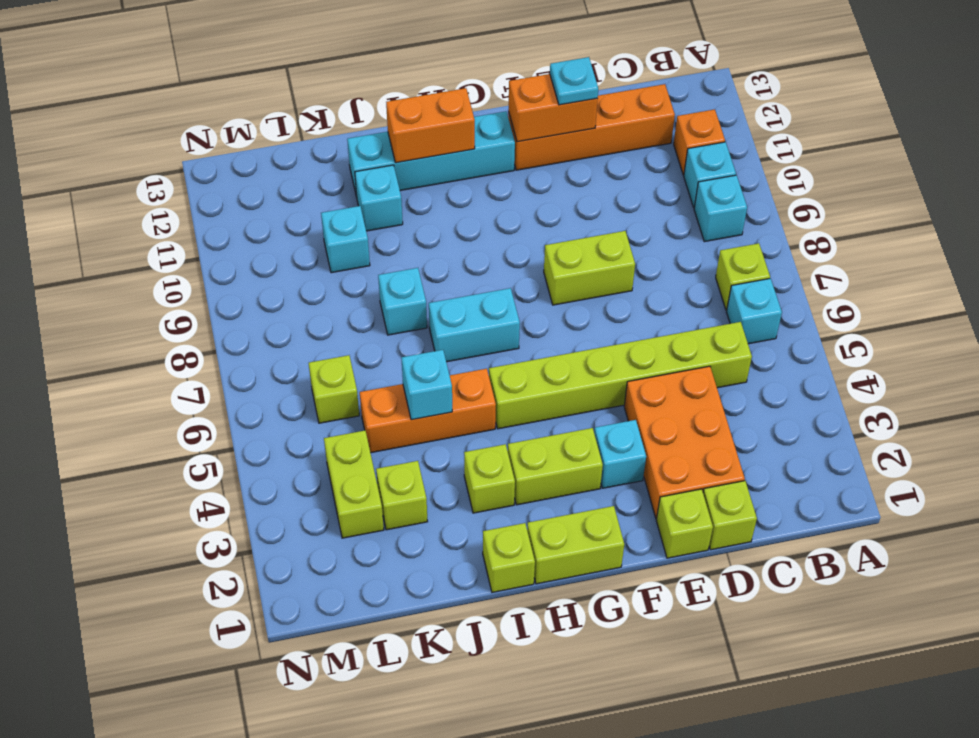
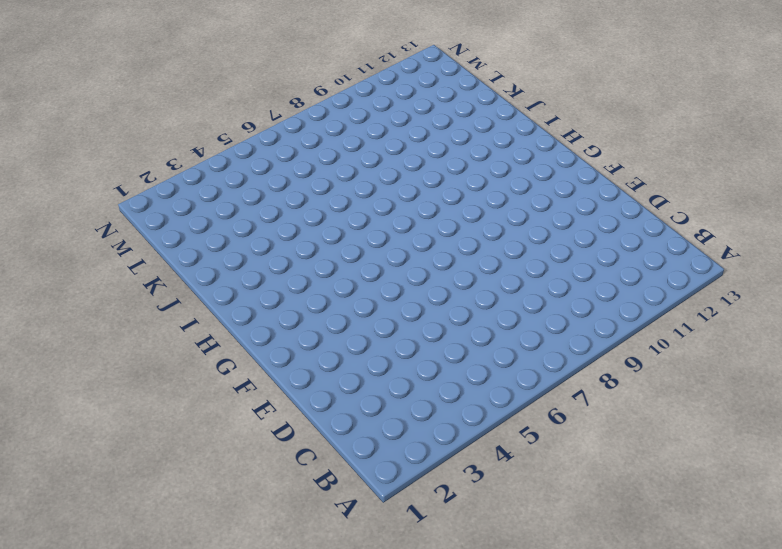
none -> cyan brick B6 level 1
none -> lime brick B7 level 1
none -> cyan brick B9 level 1

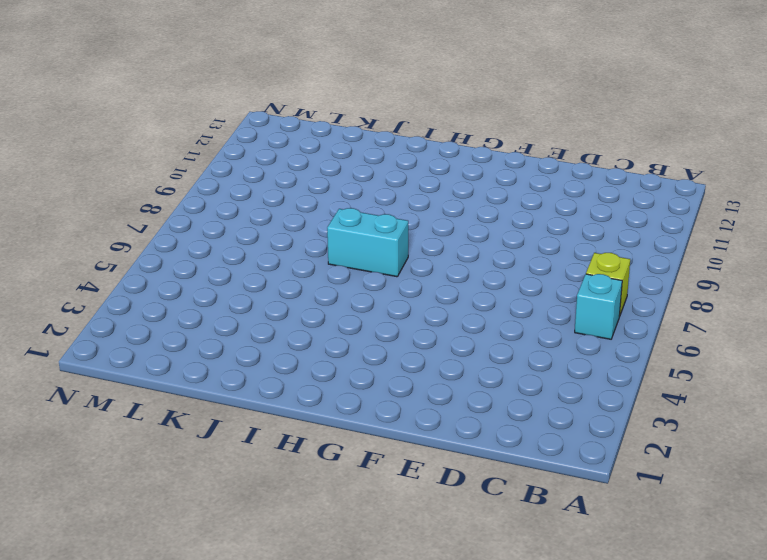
none -> cyan brick B9 level 1
none -> cyan brick B10 level 1
none -> orange brick B11 level 1

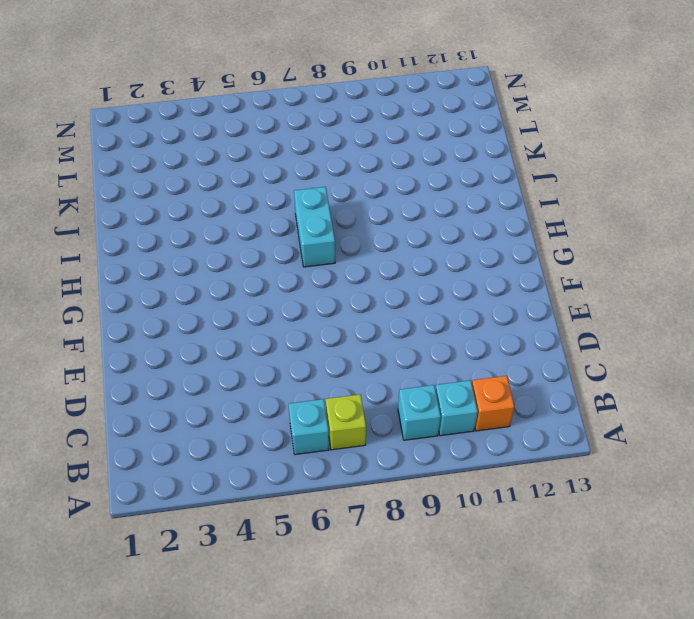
none -> lime brick C5:H5 level 1
none -> orange brick C12:F12 level 1
none -> lime brick D1 level 1

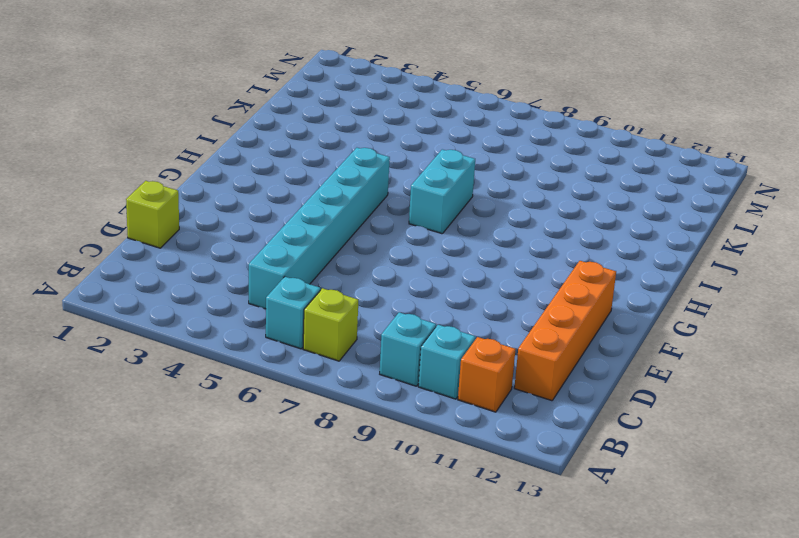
cyan brick C5:H5 level 1 -> lime brick C5:H5 level 1
none -> orange brick D2:E4 level 1
none -> lime brick E1 level 1
none -> lime brick E8:F8 level 1

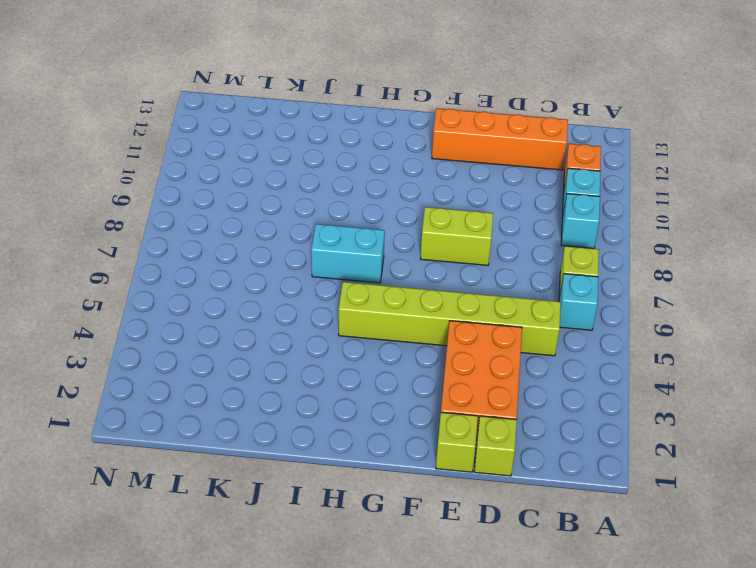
none -> cyan brick F3 level 1
none -> lime brick G1:H1 level 1
none -> lime brick G3:H3 level 1

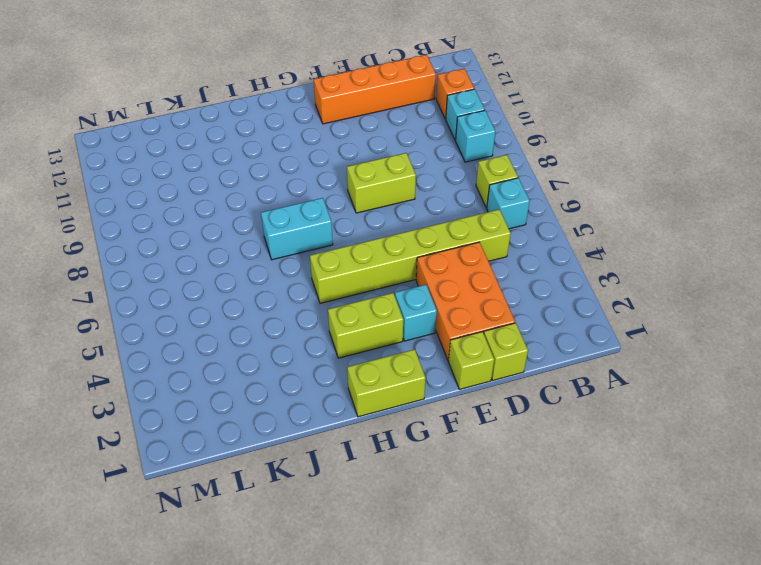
none -> cyan brick G12:J12 level 1
none -> lime brick I1 level 1
none -> lime brick I3 level 1

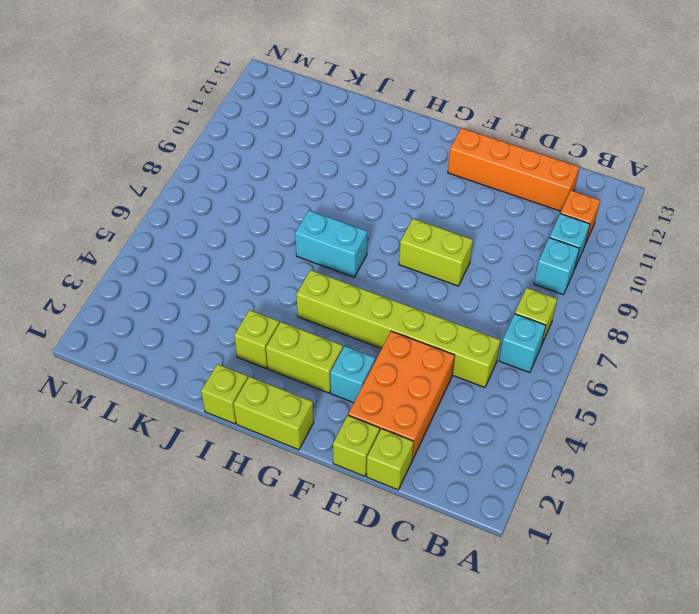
none -> cyan brick G12:J12 level 1
none -> orange brick I5:K5 level 1
none -> cyan brick J8 level 1

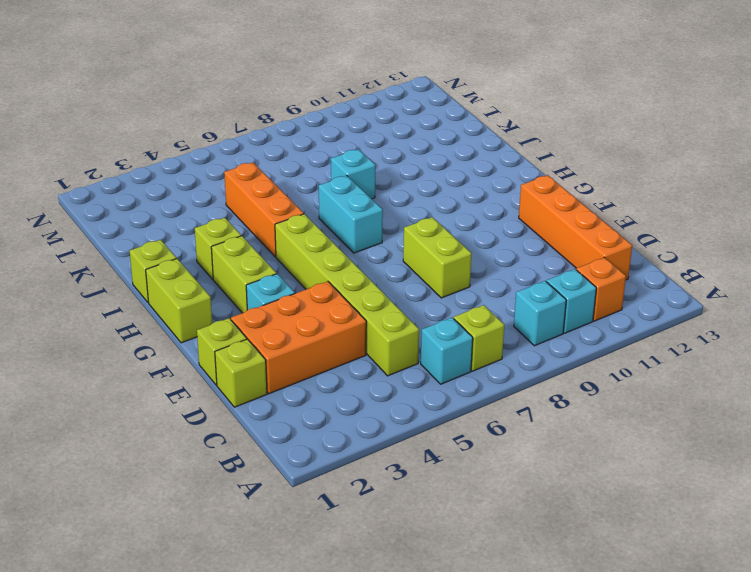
none -> cyan brick G12:J12 level 1
none -> cyan brick J11 level 1
none -> lime brick K3 level 1

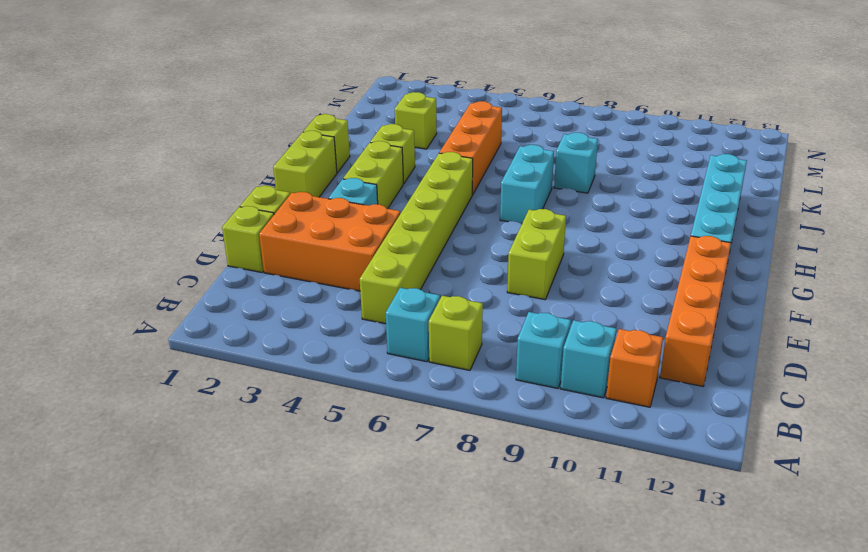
none -> cyan brick J11 level 1
none -> cyan brick K10 level 1
none -> lime brick L3:L4 level 1

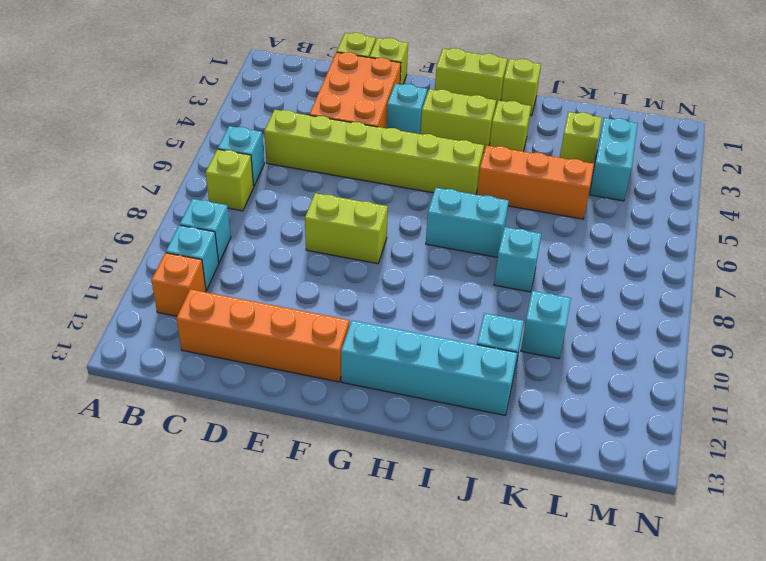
cyan brick L3:L4 level 1 -> lime brick L3:L4 level 1
none -> lime brick L6 level 1
none -> orange brick E12:F12 level 2
none -> orange brick H12:I12 level 2

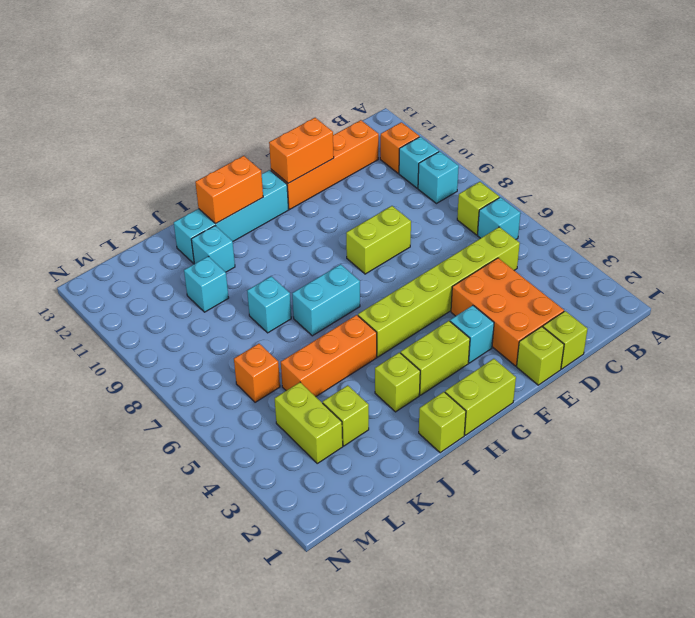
orange brick L6 level 1 -> lime brick L6 level 1
none -> cyan brick J5 level 2
none -> cyan plate E12 level 3

